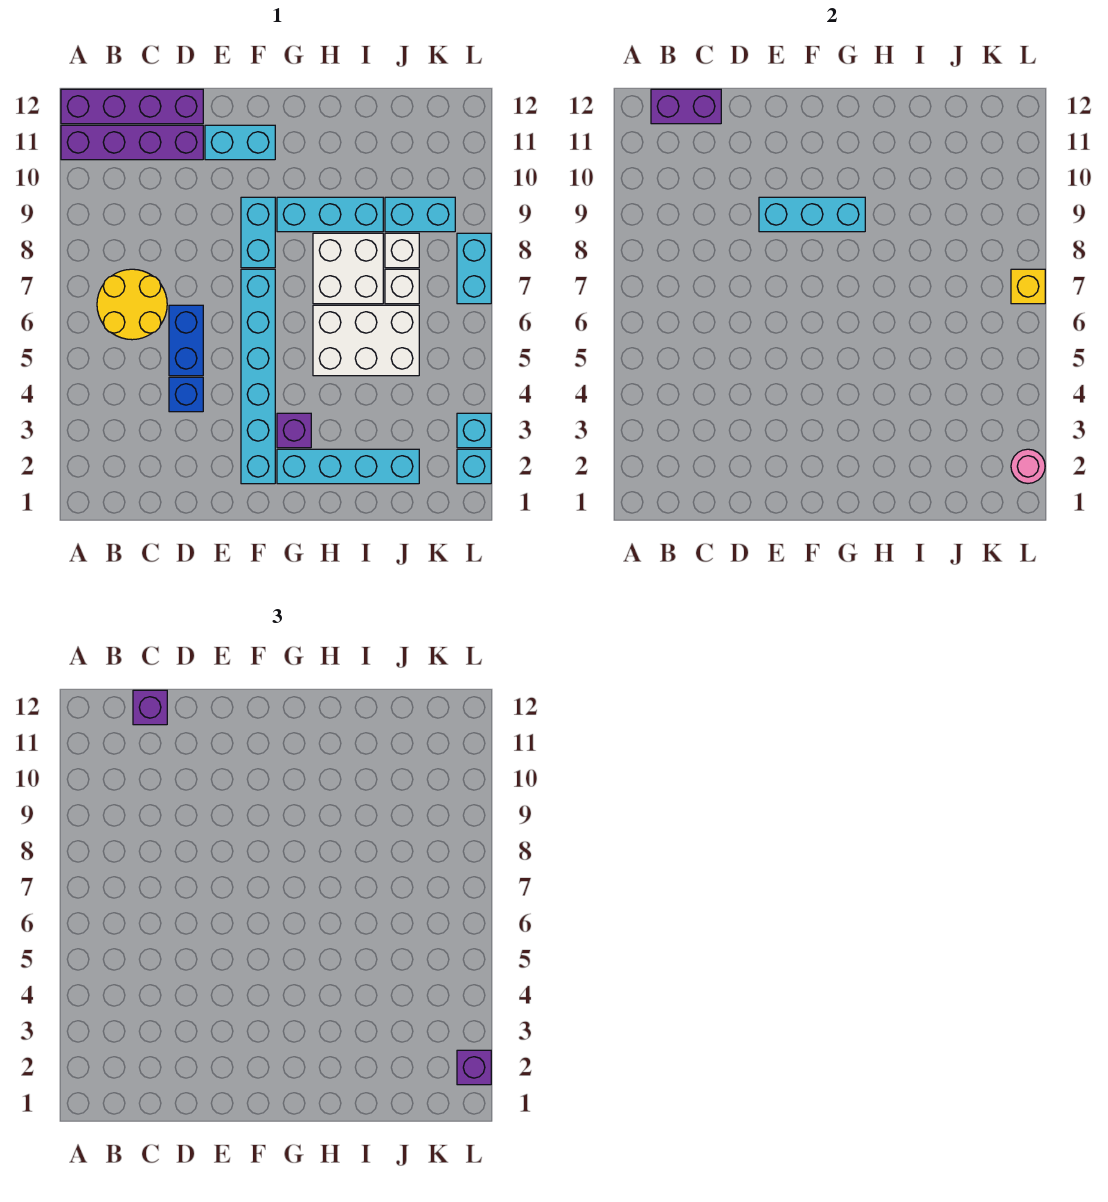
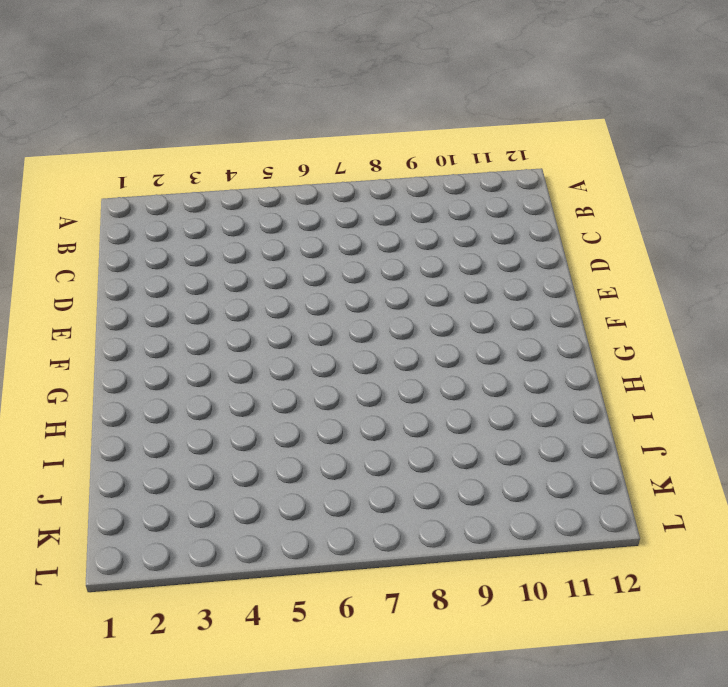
none -> purple brick A11:D11 level 1
none -> purple brick A12:D12 level 1
none -> yellow round brick B6:C7 level 1

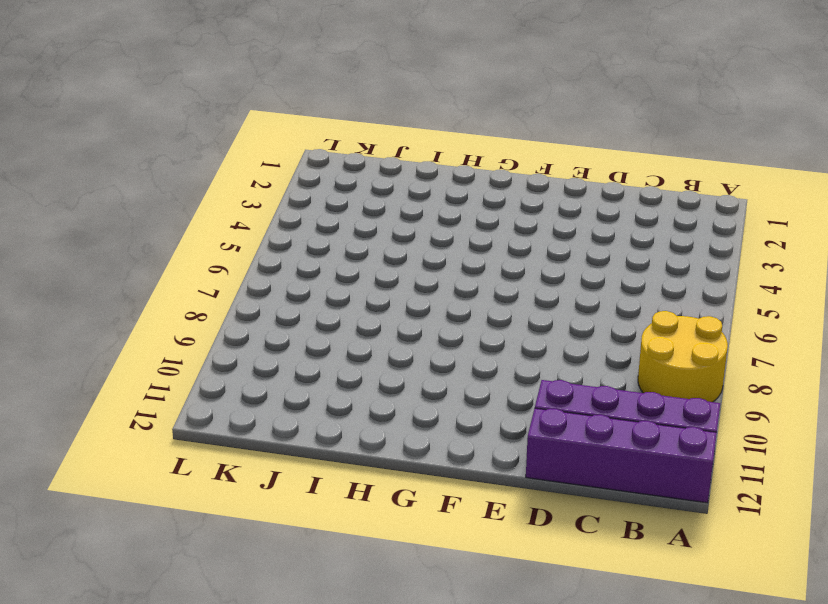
yellow round brick A8:B9 level 1 -> yellow round brick B6:C7 level 1
none -> blue brick D4 level 1
none -> blue brick D5:D6 level 1
none -> cyan brick E11:F11 level 1

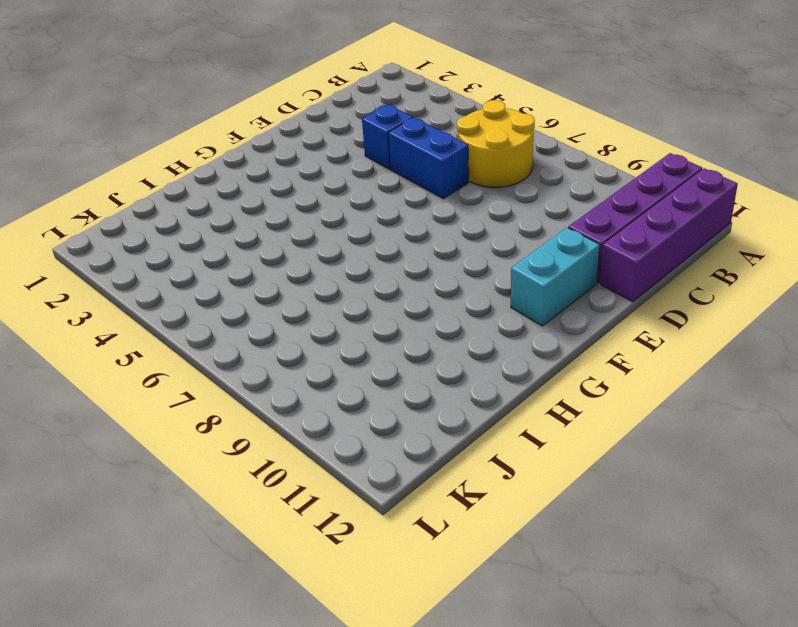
none -> cyan brick F2:F7 level 1
none -> cyan brick F8:F9 level 1
none -> cyan brick G2:J2 level 1

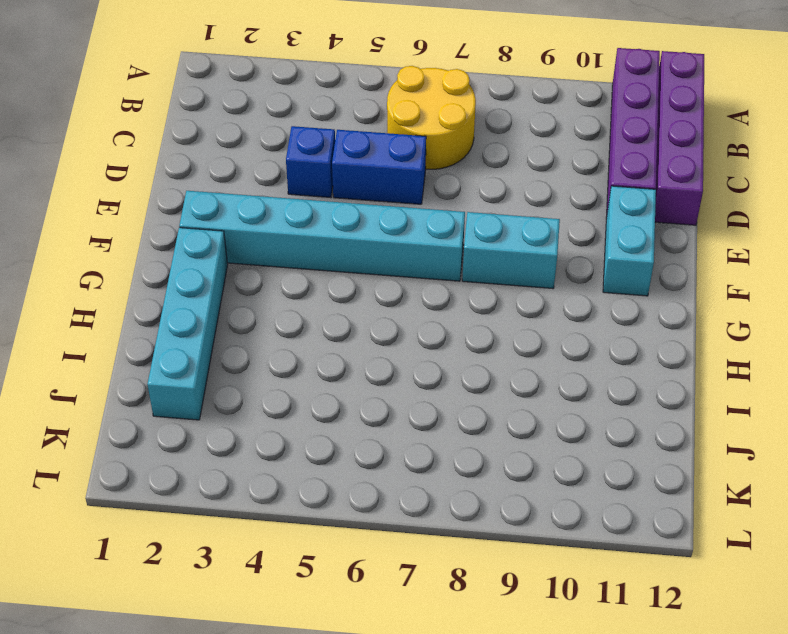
none -> purple brick G3 level 1
none -> cyan brick G9:I9 level 1
none -> white brick H5:J6 level 1

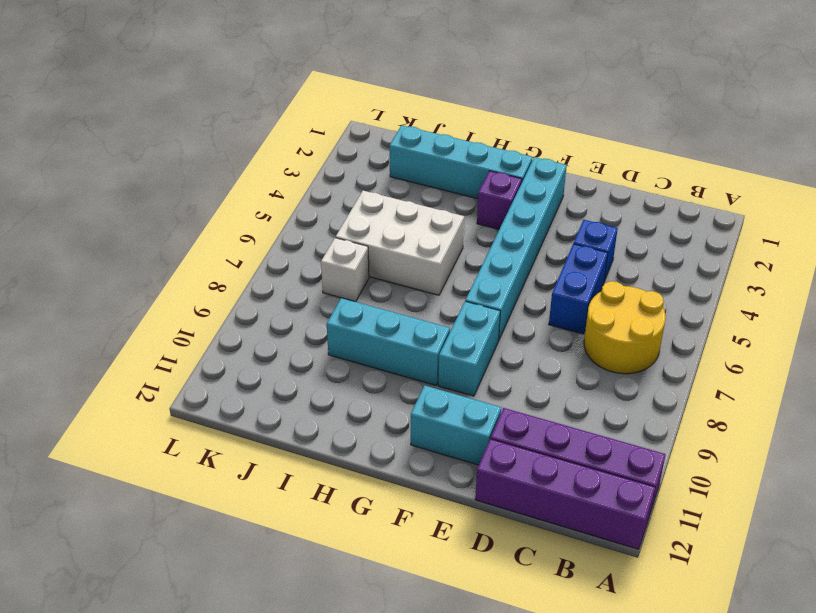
none -> white brick H7:I8 level 1
none -> white brick J8 level 1
none -> cyan brick J9:K9 level 1

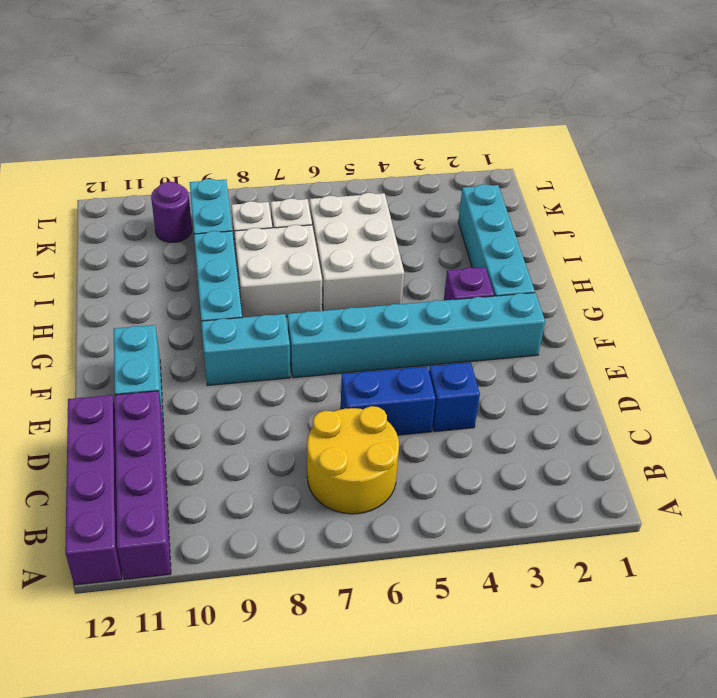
purple round brick K10 level 1 -> none
none -> cyan brick L2 level 1
none -> cyan brick L3 level 1
none -> cyan brick L7:L8 level 1

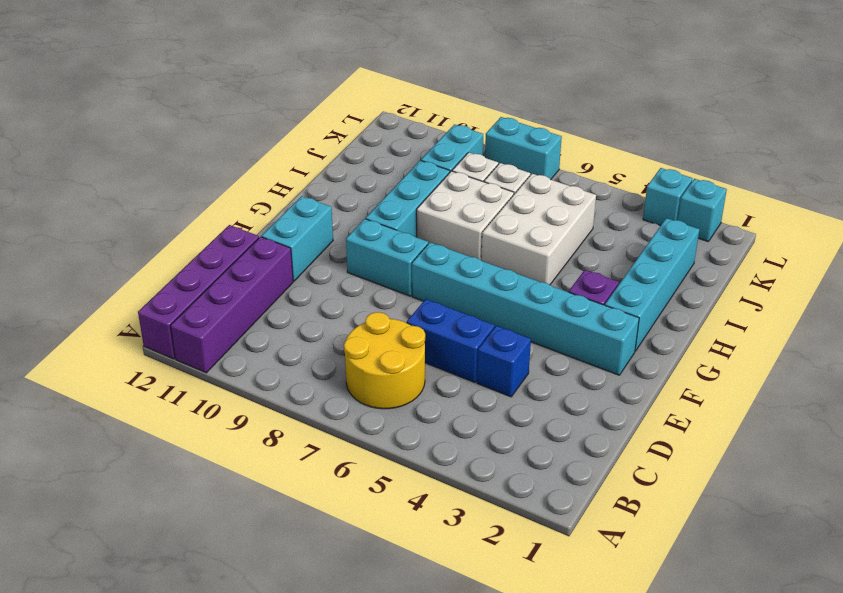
none -> purple brick B12:C12 level 2
none -> cyan brick E9:G9 level 2
none -> pink round brick L2 level 2

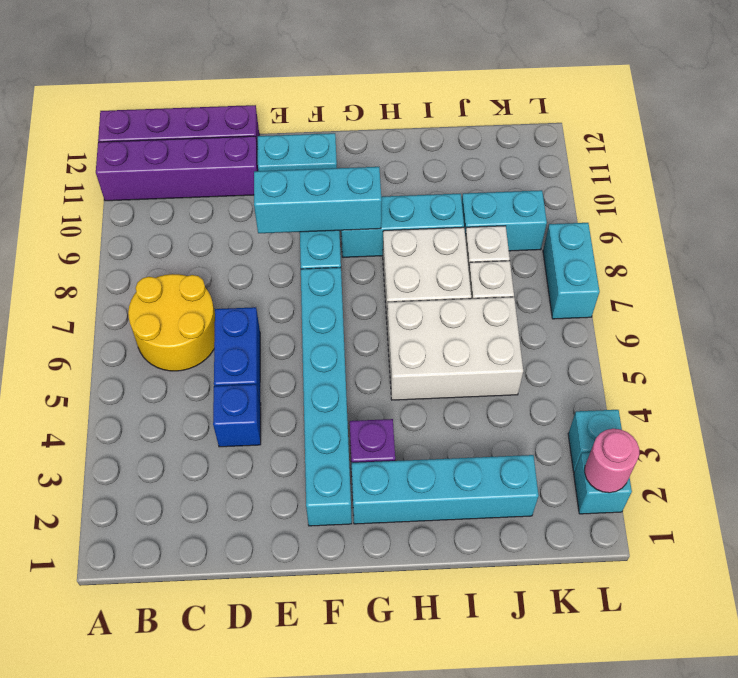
none -> purple brick B12:C12 level 2
none -> yellow brick L7 level 2
none -> purple brick C12 level 3

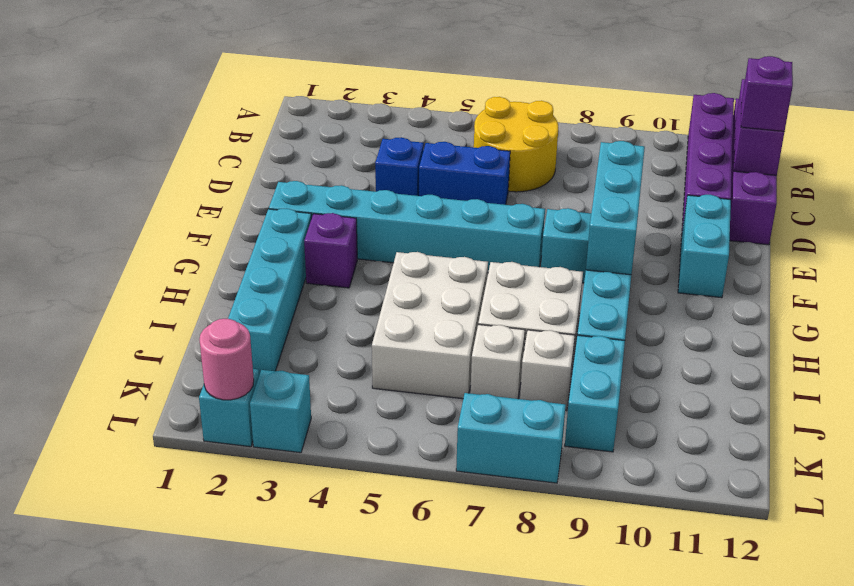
none -> yellow brick L7 level 2
none -> purple brick L2 level 3

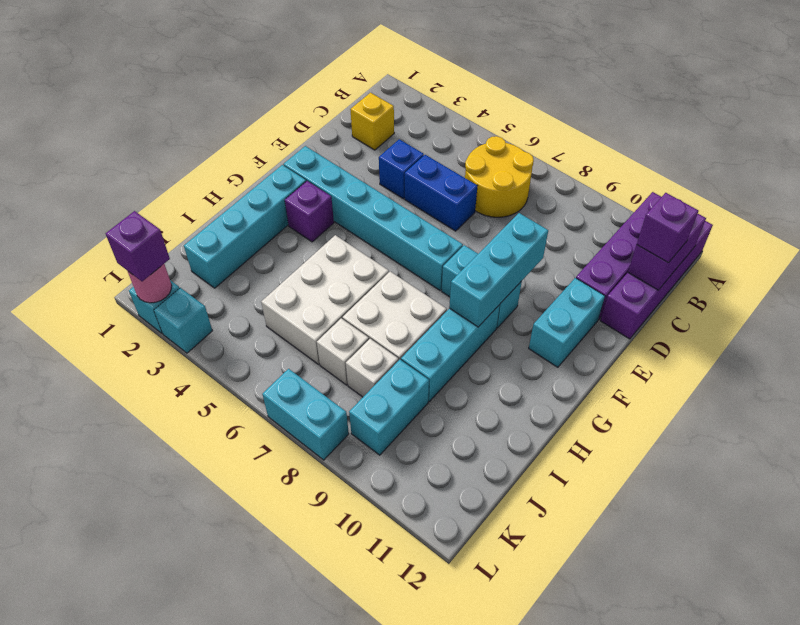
yellow brick C2 level 1 -> yellow brick L7 level 2

